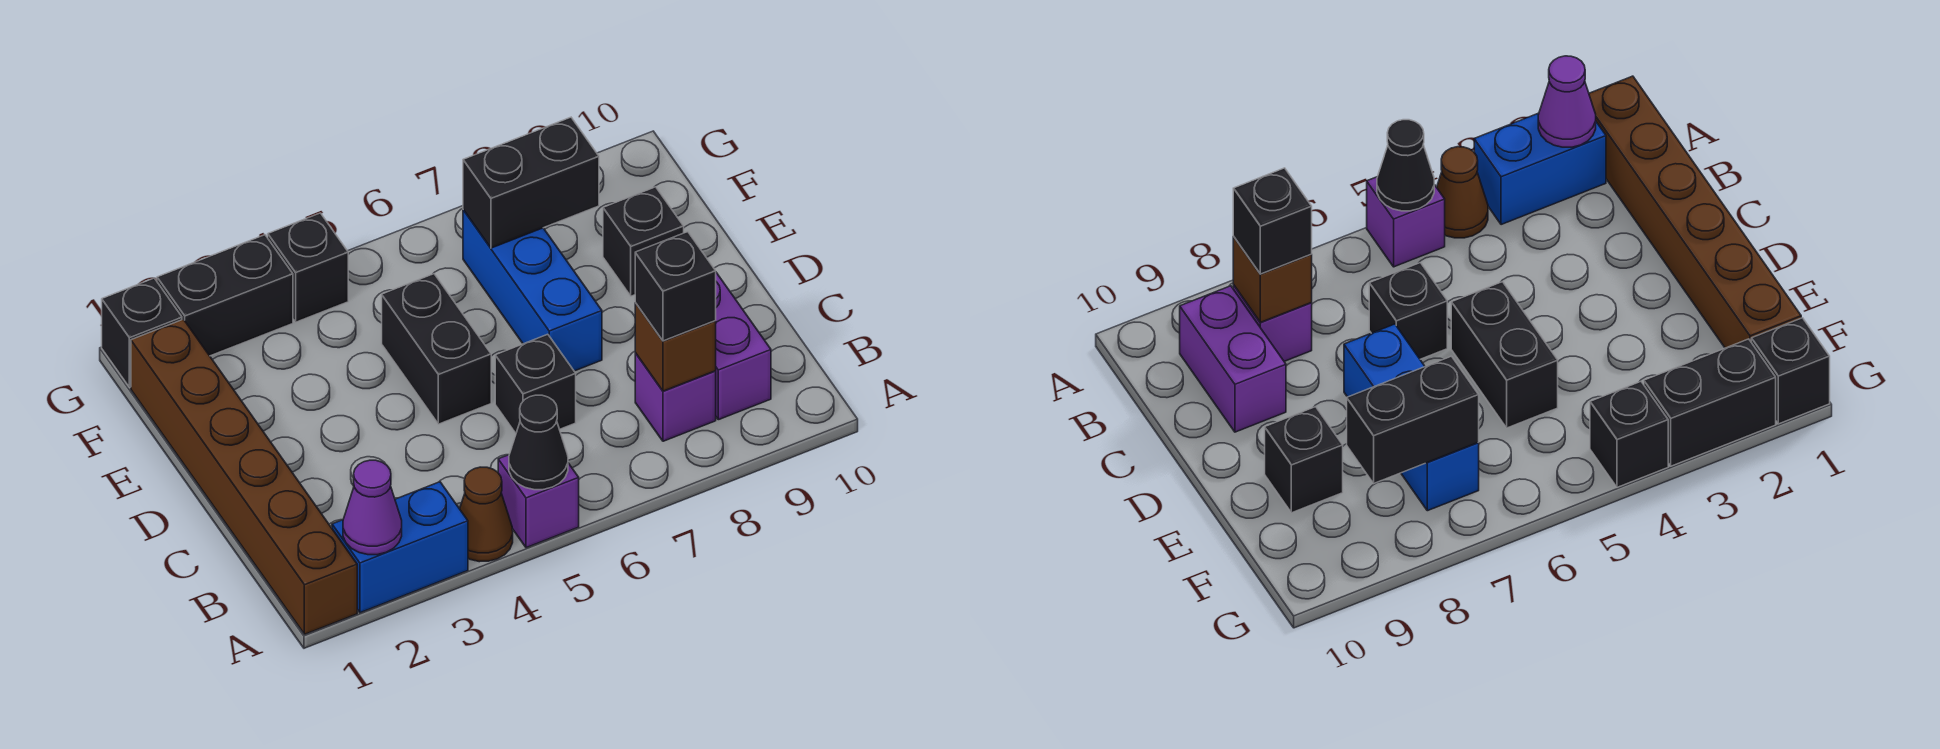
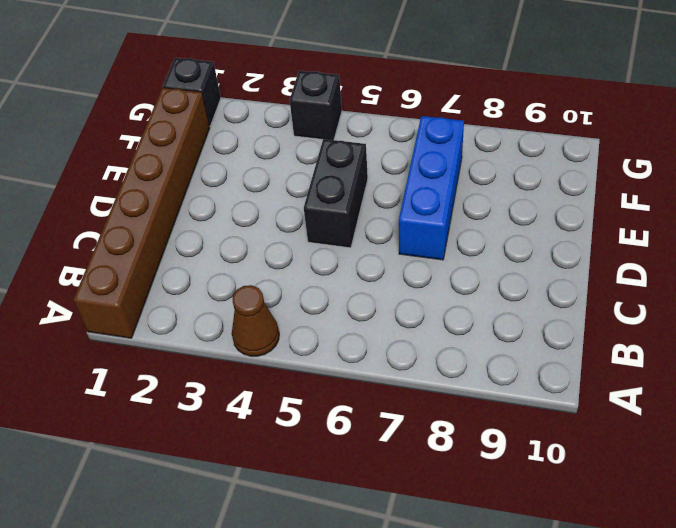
none -> blue brick A2:A3 level 1
none -> purple brick A5 level 1
none -> purple brick B8 level 1

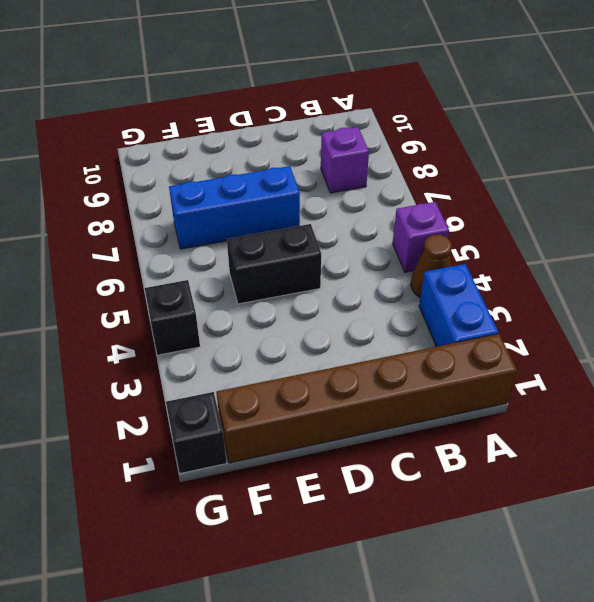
none -> purple brick B9:C9 level 1
none -> black brick C6 level 1
none -> black brick E9 level 1

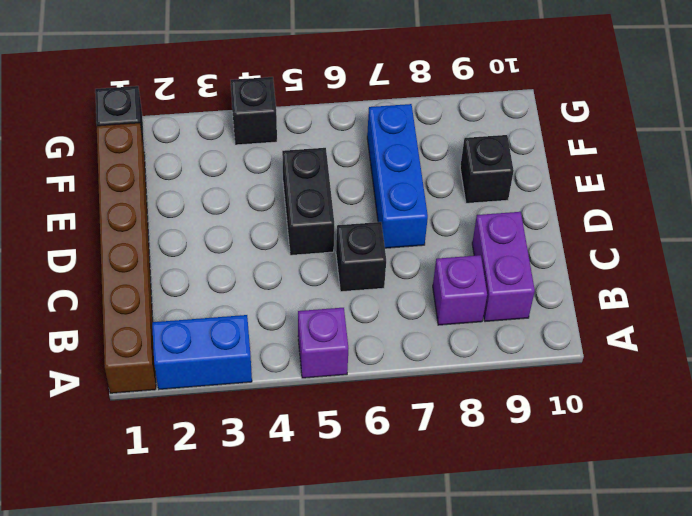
none -> brown cone A4 level 1
none -> black brick G2:G3 level 1
none -> purple cone A2 level 2

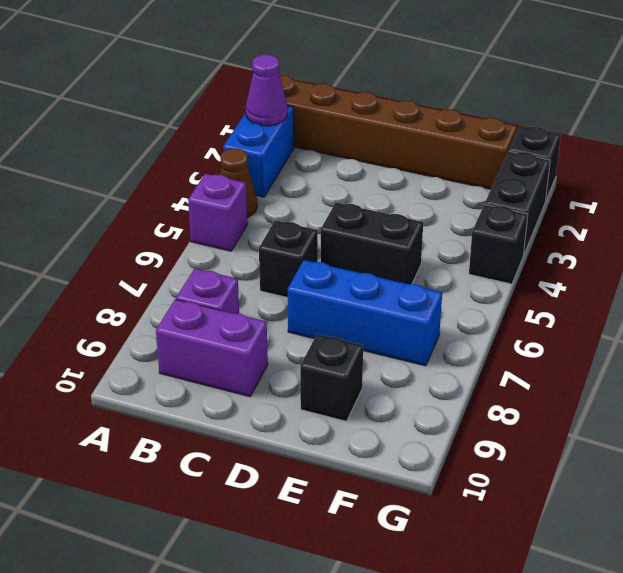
none -> black cone A5 level 2
none -> brown brick B8 level 2
none -> black brick F7:F8 level 2

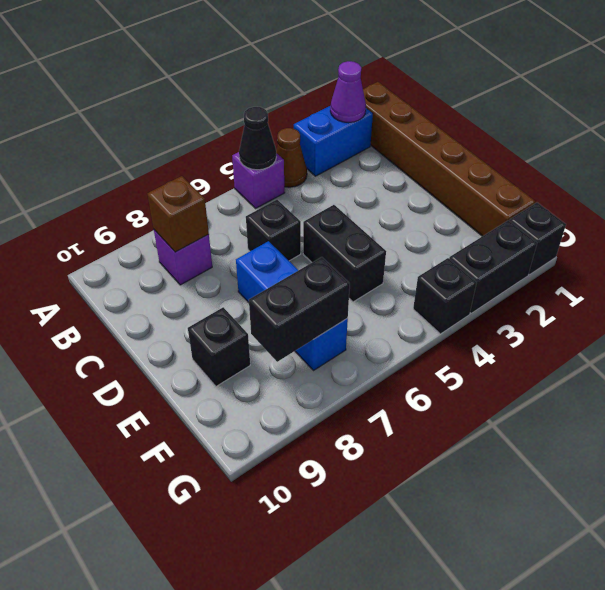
none -> purple brick B9:C9 level 1
none -> black brick B8 level 3

